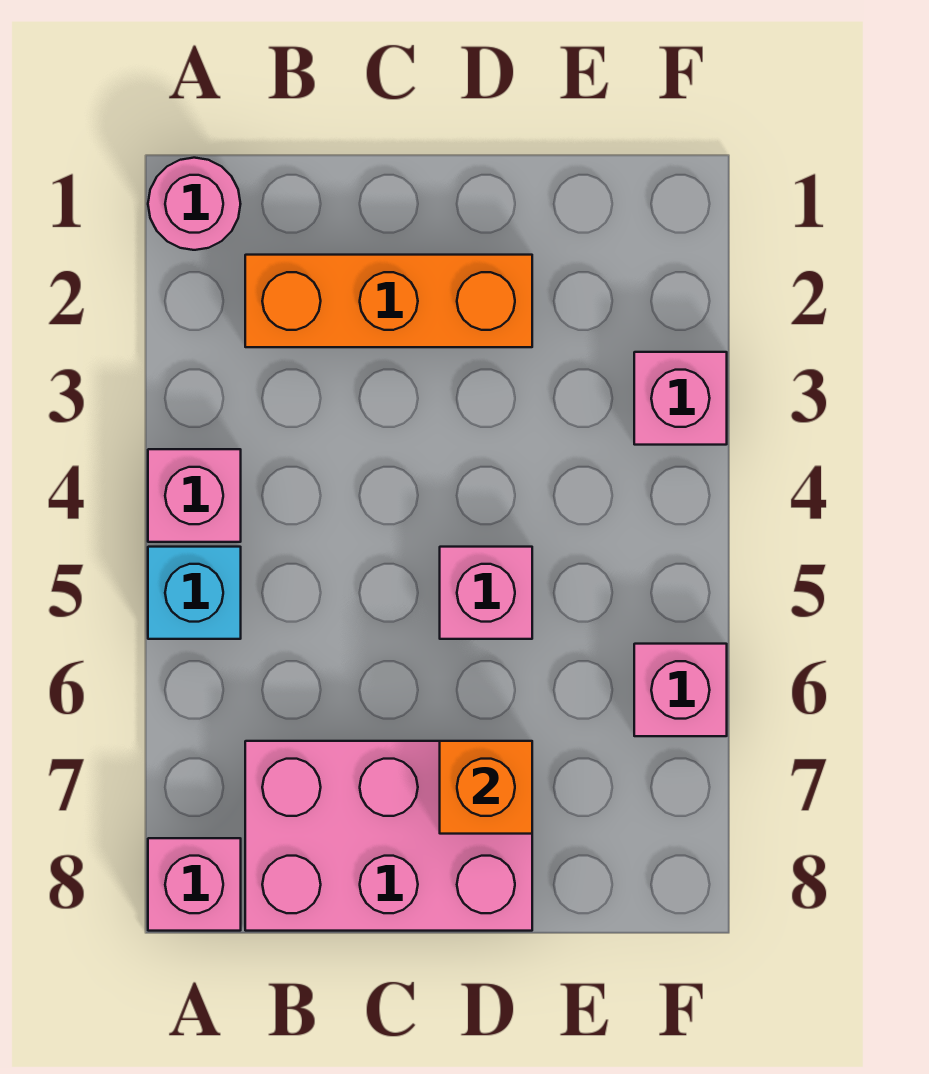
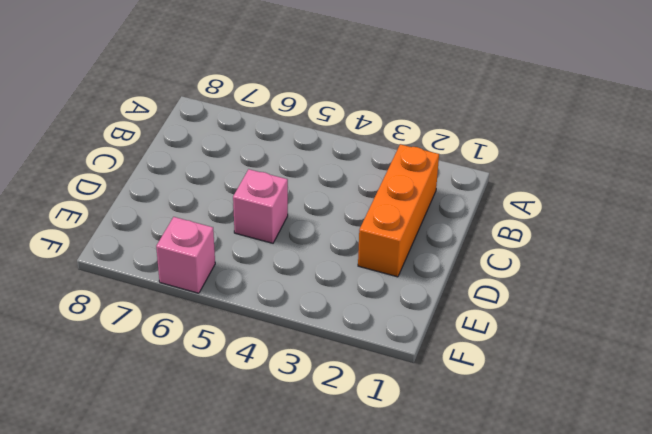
none -> pink round brick A1 level 1
none -> pink brick A4 level 1

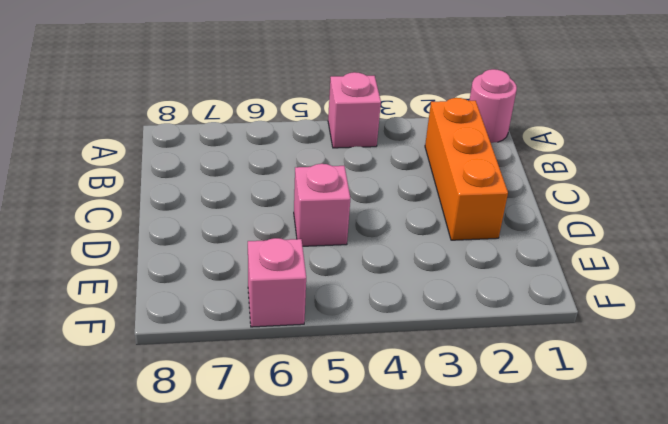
none -> cyan brick A5 level 1
none -> pink brick A8 level 1

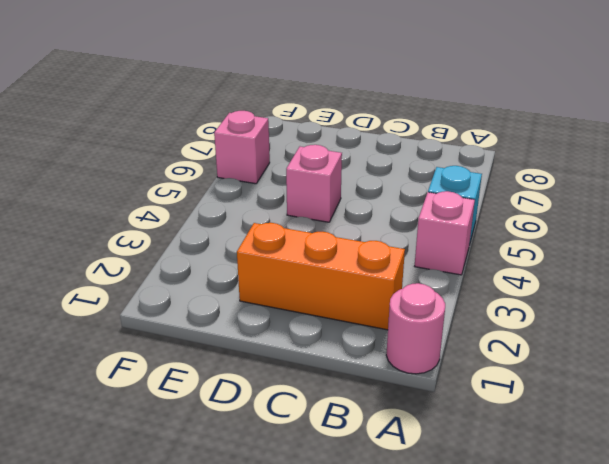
none -> pink brick A8 level 1
none -> pink brick B7:D8 level 1

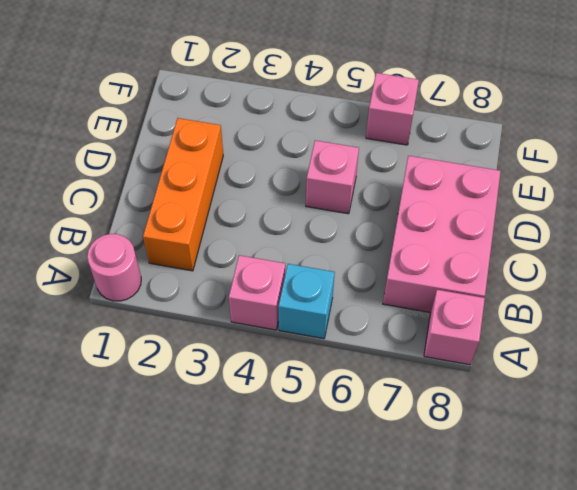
none -> pink brick F3 level 1
none -> orange brick D7 level 2

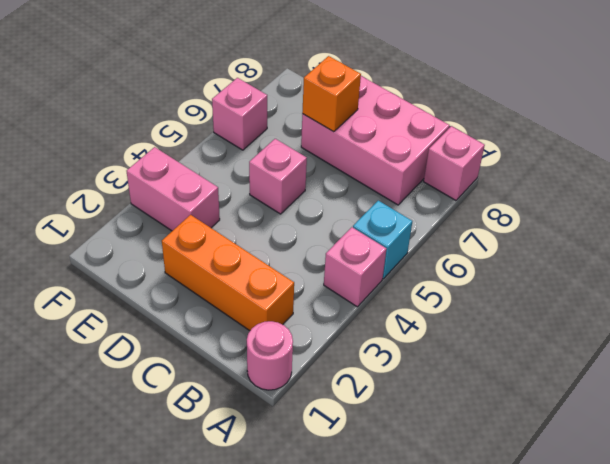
pink brick E3:F3 level 1 -> pink brick F3 level 1

